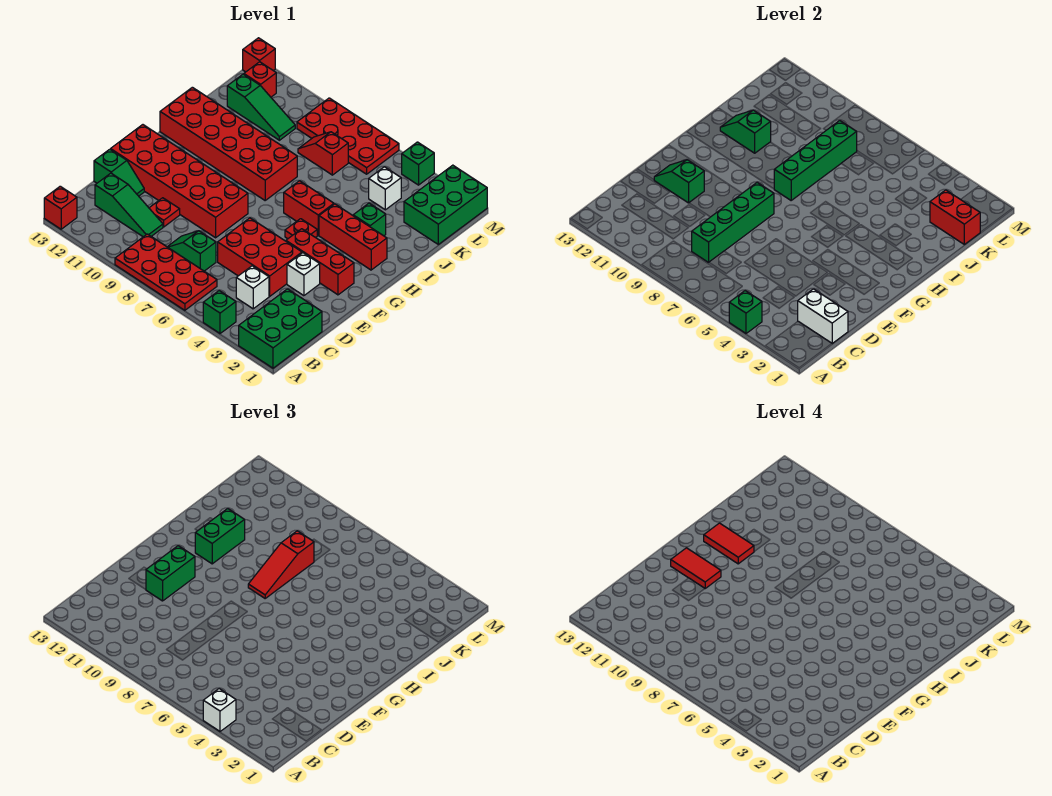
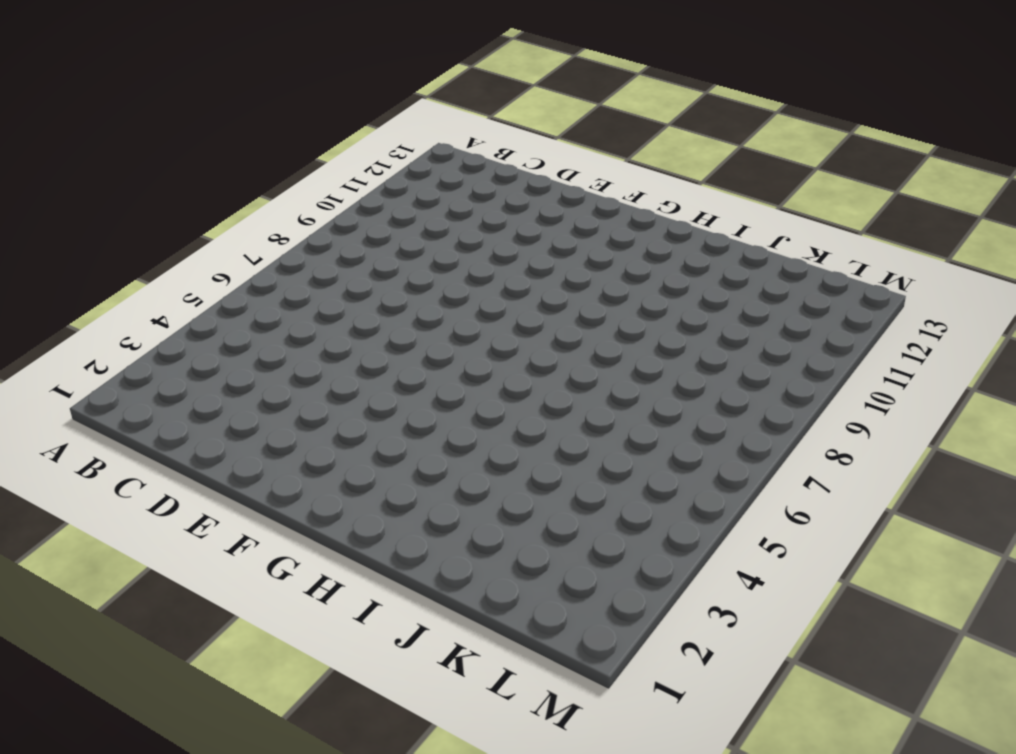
none -> green brick A1:C2 level 1
none -> green brick A4 level 1
none -> red plate A6:B9 level 1
none -> red brick A13 level 1

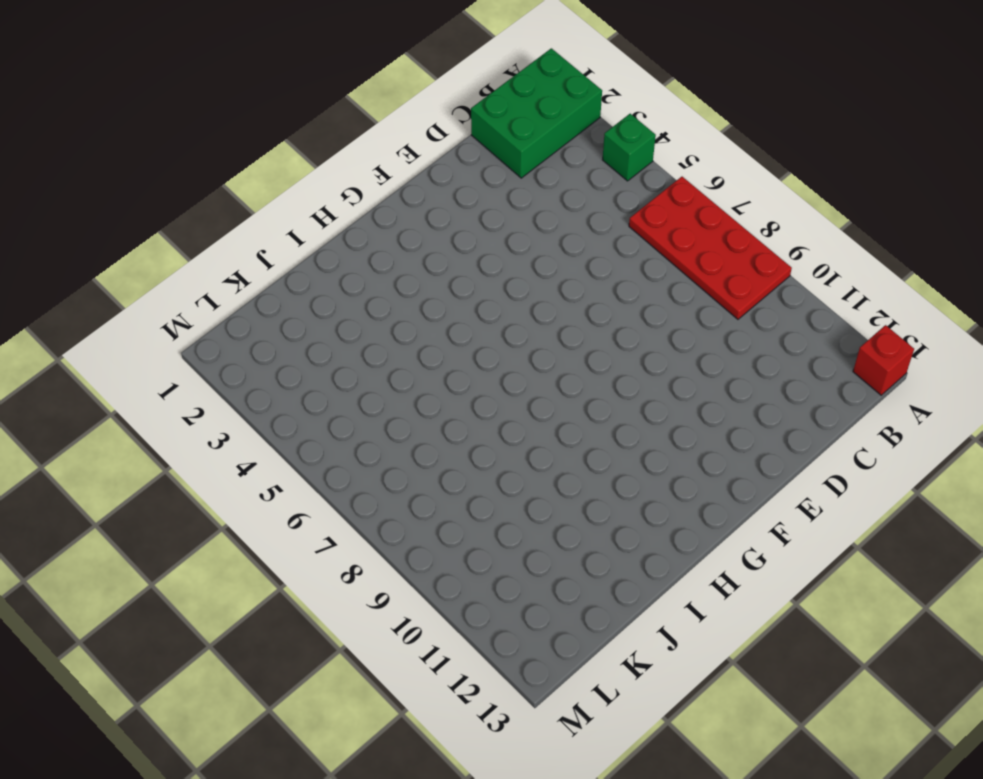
none -> white brick C4 level 1
none -> green slope C7:C8 level 1 top 7
none -> green slope C10:C12 level 1 top 12
none -> red brick D4:E6 level 1

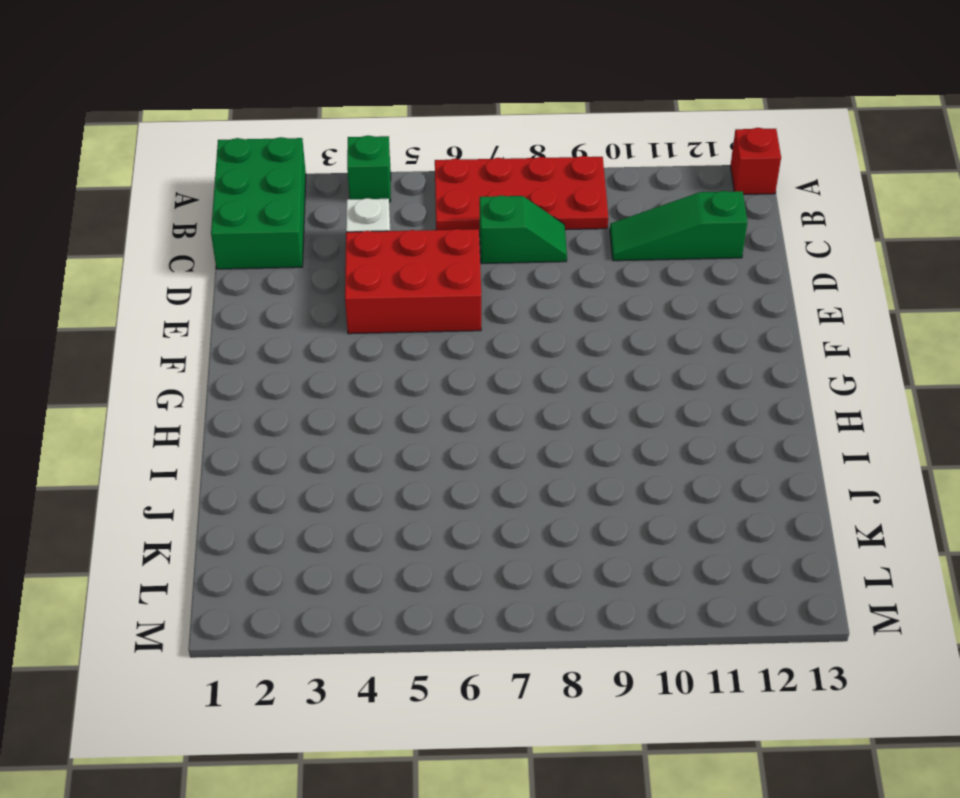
none -> red plate D10 level 1
none -> green slope D12:D13 level 1 top 13
none -> white brick E3 level 1
none -> red brick E8:F13 level 1

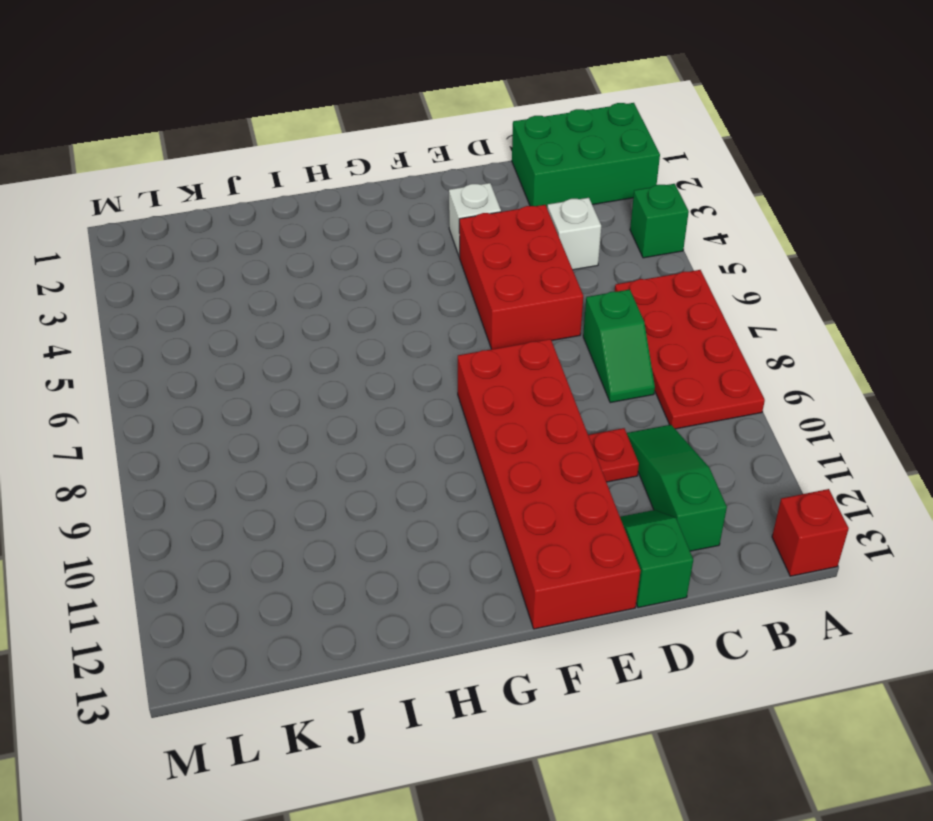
none -> red brick F2:F4 level 1
none -> red plate G5 level 1
none -> red brick H2:H4 level 1
none -> red brick H5:H6 level 1

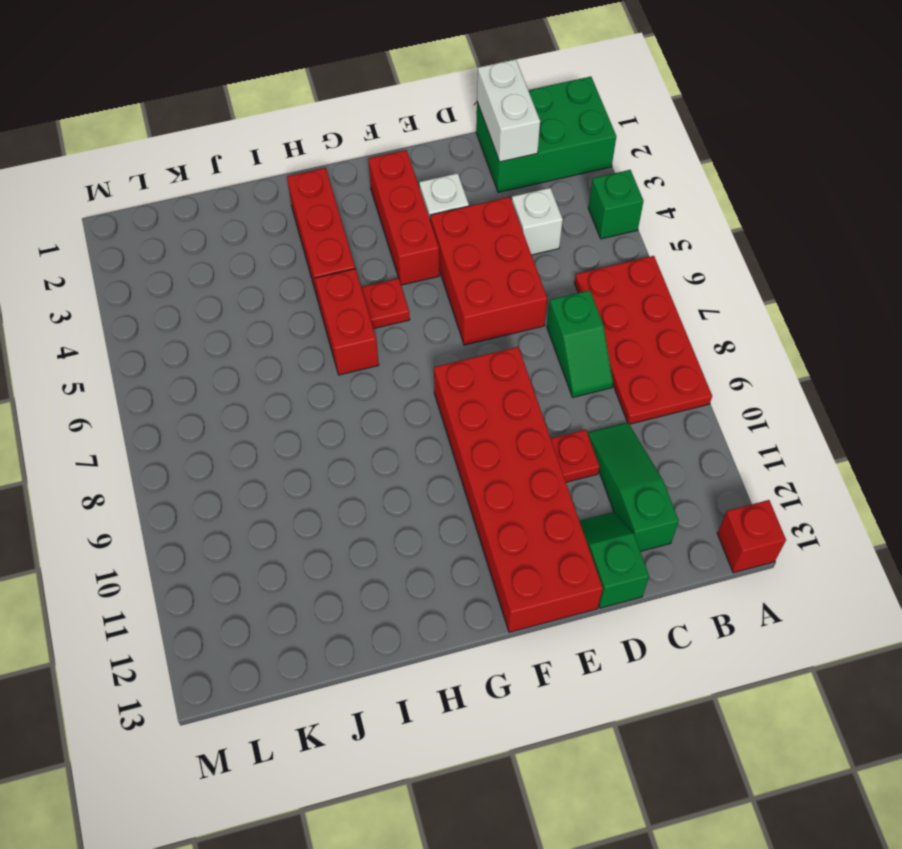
none -> red brick H8:I13 level 1
none -> green brick I3 level 1
none -> green brick K1:M2 level 1
none -> white brick K4 level 1

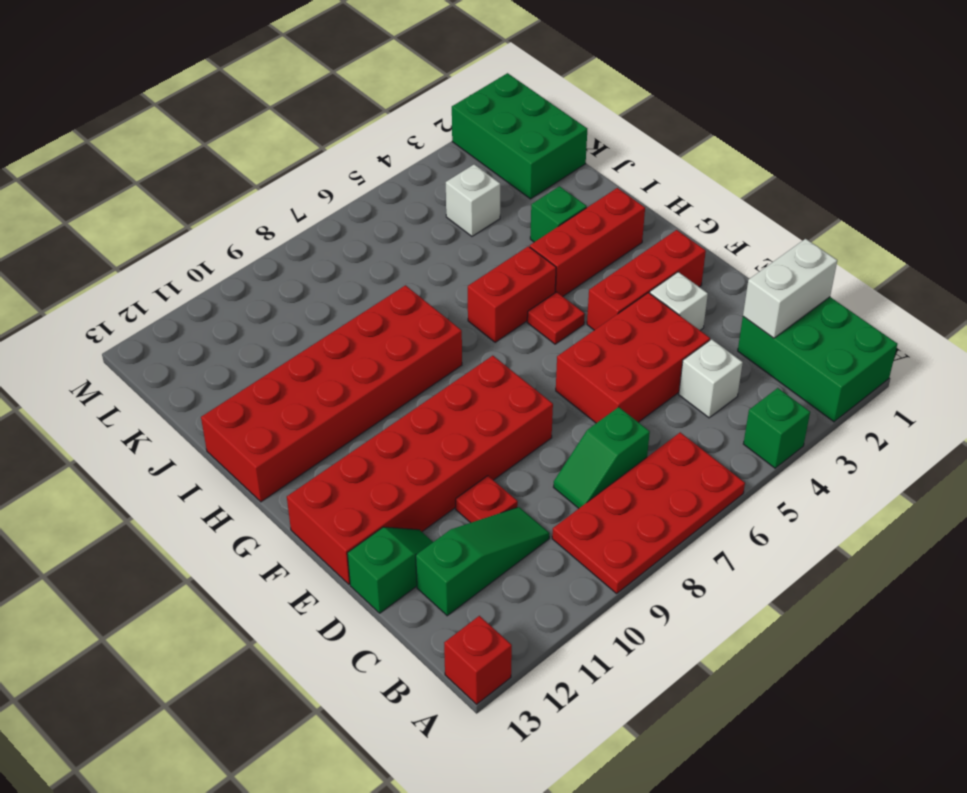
none -> red slope K7:K8 level 1 top 7
none -> green slope K10:K12 level 1 top 12
none -> red plate L6:M9 level 1
none -> red brick L12 level 1

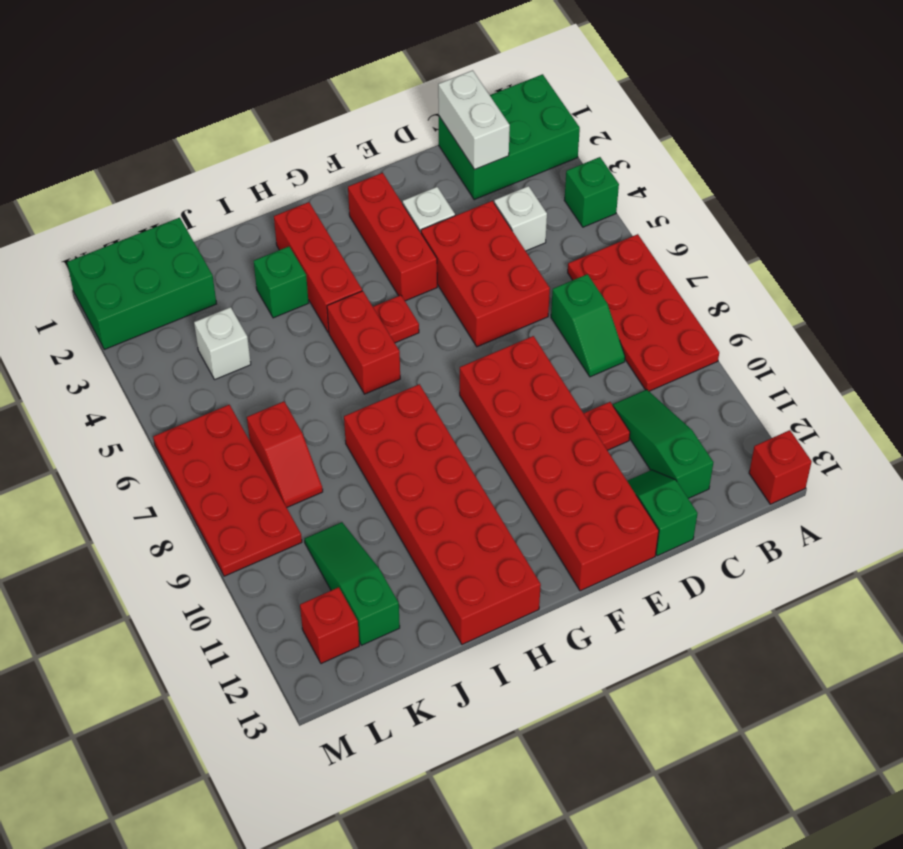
none -> green brick M4 level 1
none -> red brick M13 level 1
none -> green brick A4 level 2
none -> green brick C8:F8 level 2

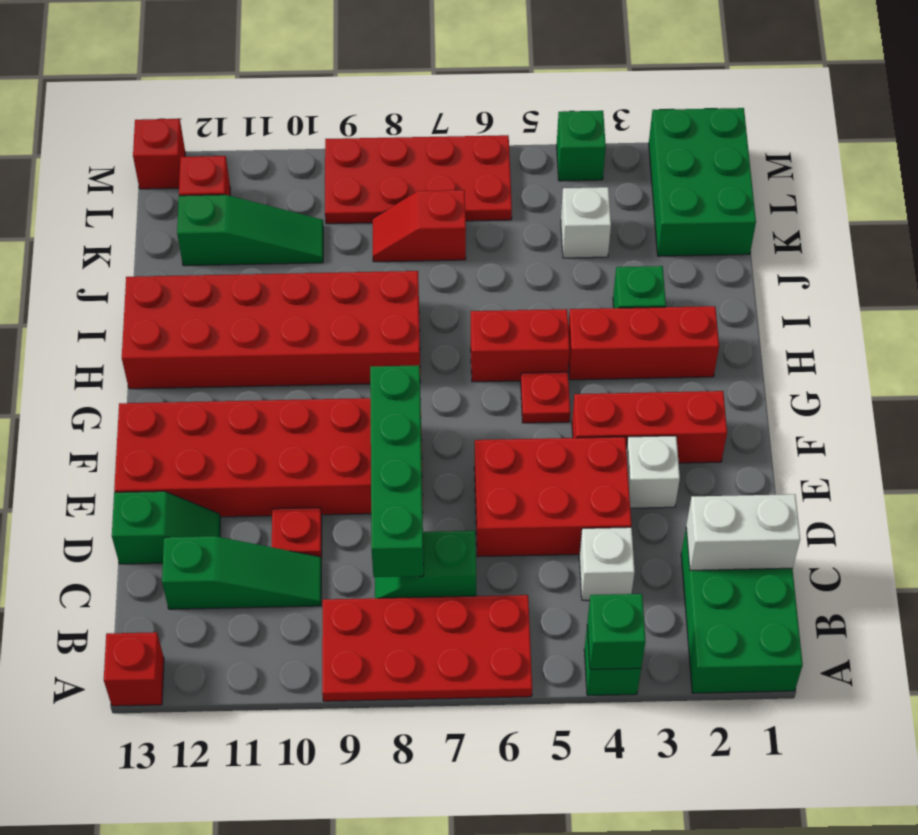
none -> green slope E11:E12 level 2 top 11
none -> green brick H8:K8 level 2
none -> green slope I11:I12 level 2 top 11
none -> red brick K1:K2 level 2

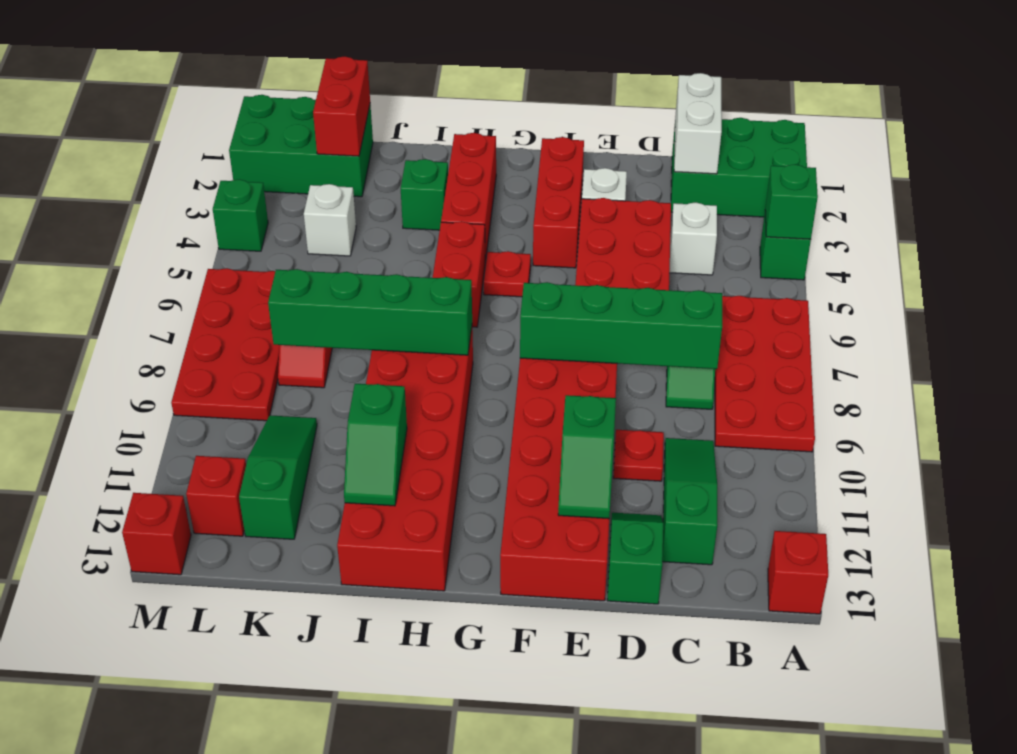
none -> white brick A4 level 3
none -> green brick E11:F11 level 3
none -> red slope H8:J8 level 3 top J
none -> green brick H11:I11 level 3

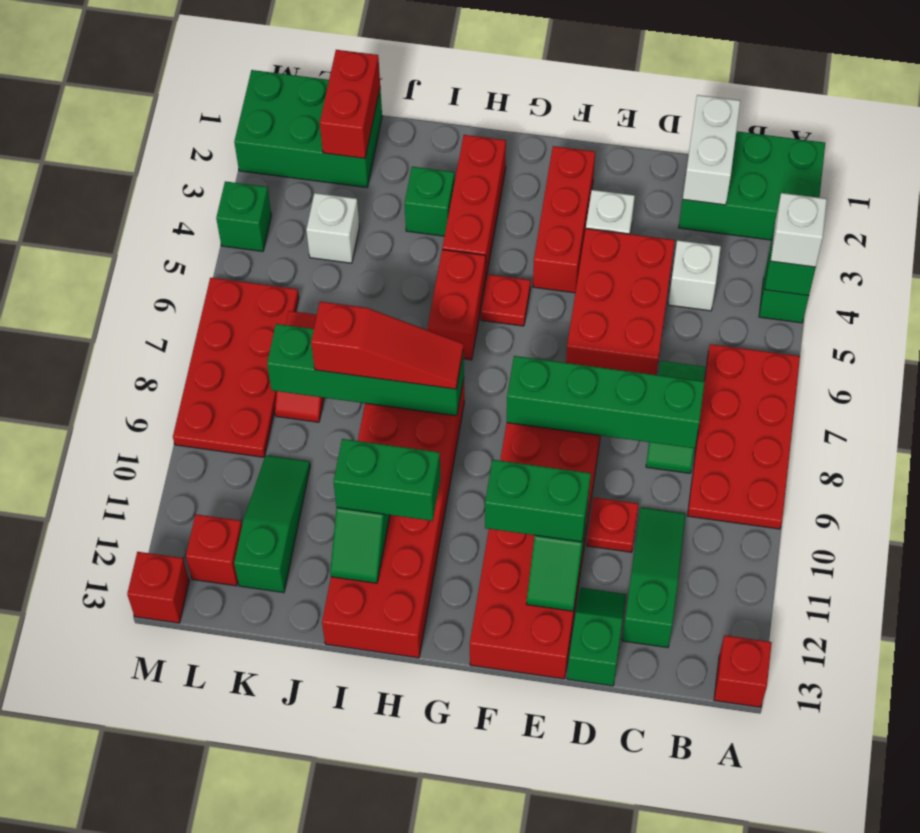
none -> red tile F11:F12 level 4
none -> red tile H11:H12 level 4

